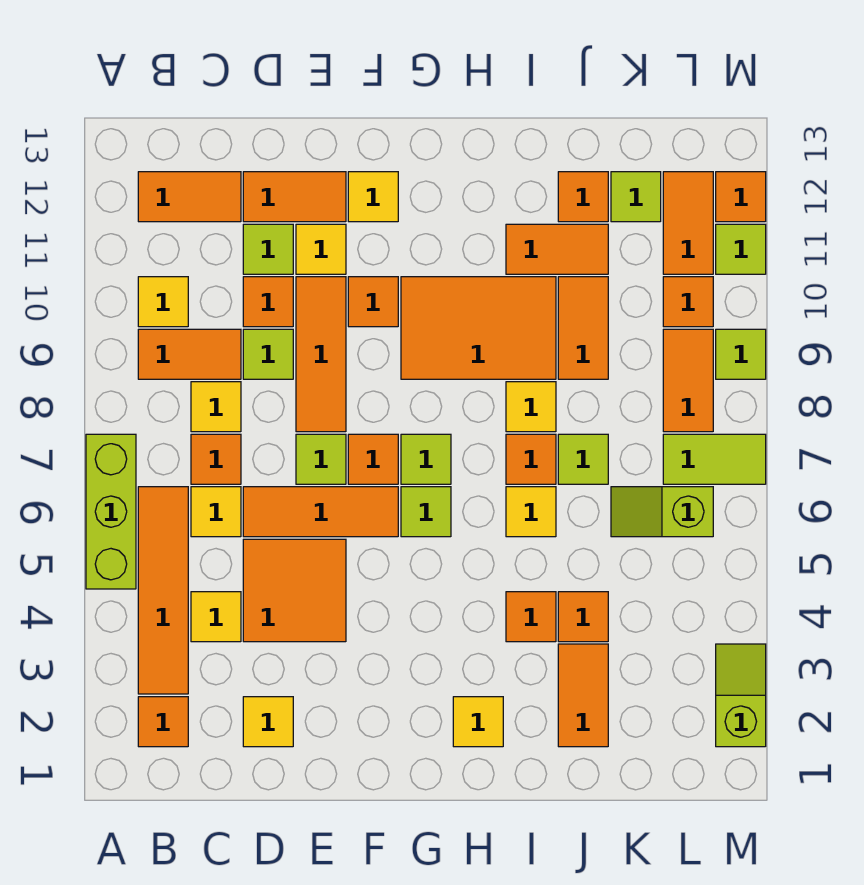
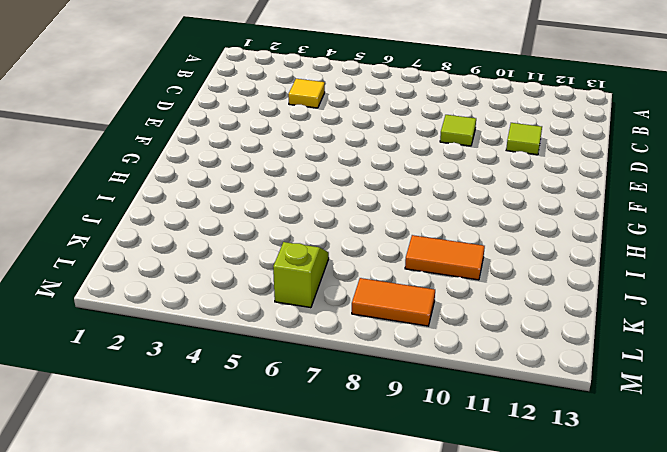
none -> lime brick A5:A7 level 1
none -> orange tile B2 level 1
none -> orange tile B3:B6 level 1
none -> orange tile B9:C9 level 1

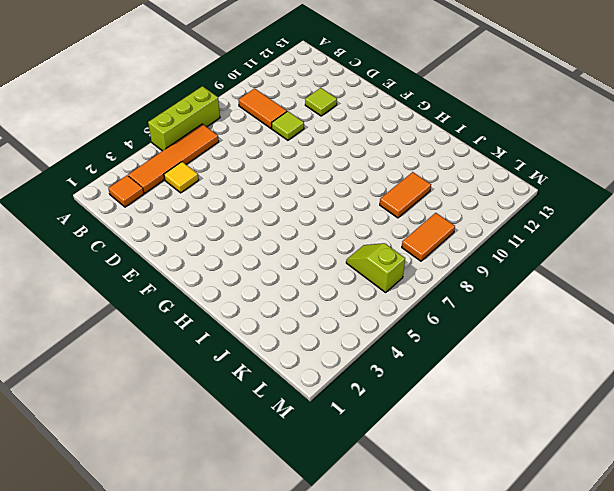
none -> yellow tile B10 level 1
none -> orange tile B12:C12 level 1
none -> yellow tile C6 level 1
none -> orange tile C7 level 1

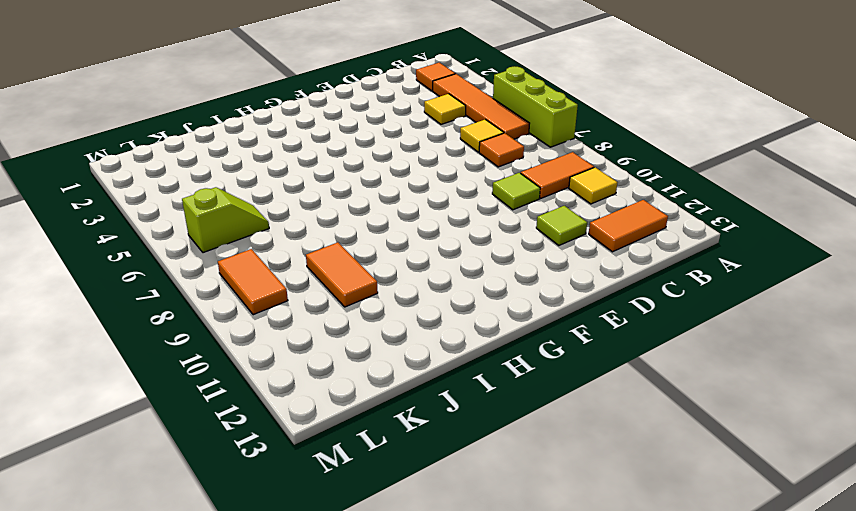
none -> yellow tile C8 level 1
none -> yellow tile D2 level 1
none -> orange tile D4:E5 level 1
none -> orange tile D6:F6 level 1

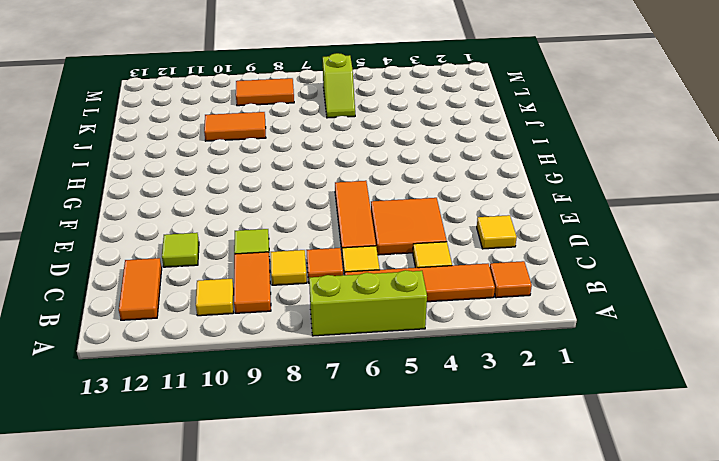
none -> orange tile D10 level 1
none -> orange tile D12:E12 level 1
none -> lime tile E7 level 1
none -> orange tile E8:E10 level 1

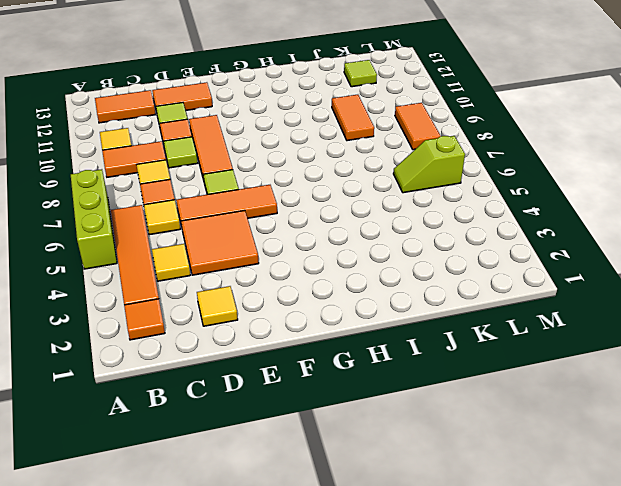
none -> yellow tile E11 level 1
none -> orange tile F7 level 1
none -> orange tile F10 level 1
none -> yellow tile F12 level 1

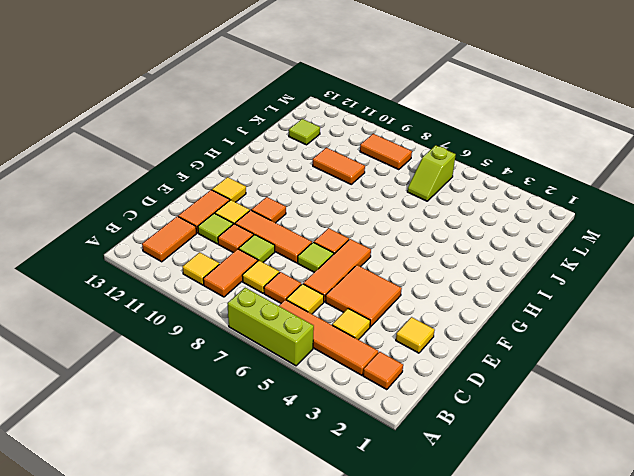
none -> lime tile G6 level 1
none -> lime tile G7 level 1
none -> orange tile G9:I10 level 1
none -> yellow tile H2 level 1

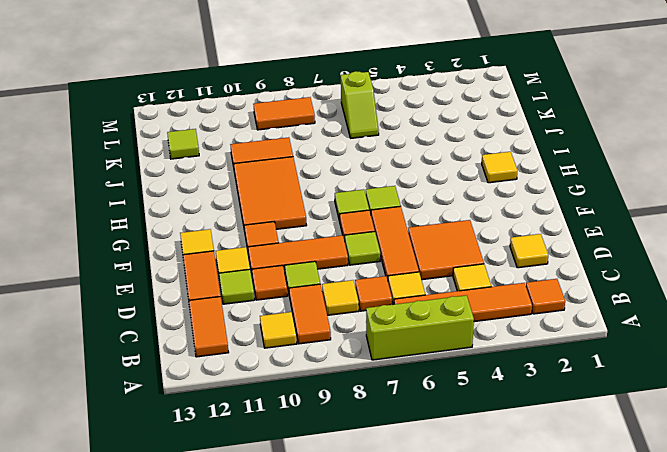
none -> orange tile I4 level 1
none -> yellow tile I6 level 1
none -> orange tile I7 level 1
none -> yellow tile I8 level 1

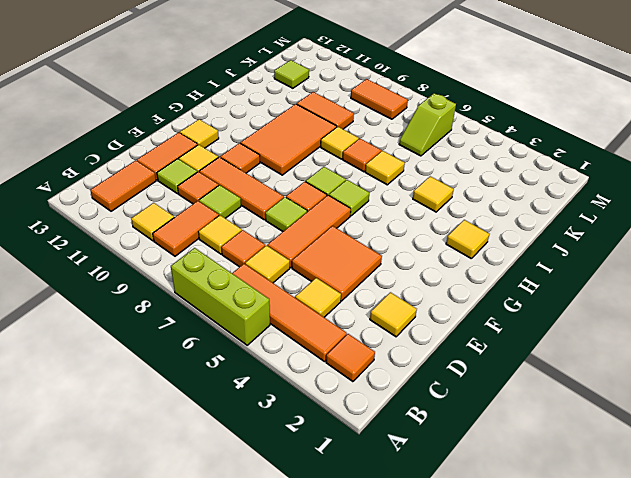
yellow tile I4 level 1 -> orange tile I4 level 1
none -> orange tile I11:J11 level 1
none -> orange tile J2:J3 level 1
none -> orange tile J4 level 1
none -> lime tile J7 level 1

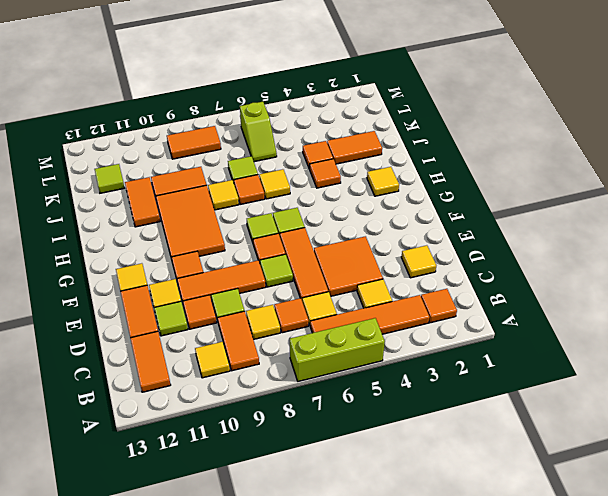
none -> orange tile J12 level 1
none -> lime tile L7:M7 level 1
none -> orange tile L10 level 1
none -> orange tile L11:L12 level 1

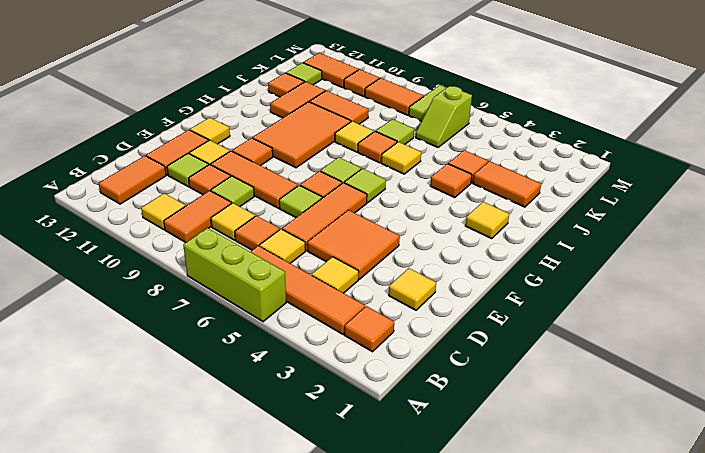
none -> lime slope M2:M3 level 1 top 2
none -> lime tile M9 level 1
none -> lime tile M11 level 1
none -> orange tile M12 level 1

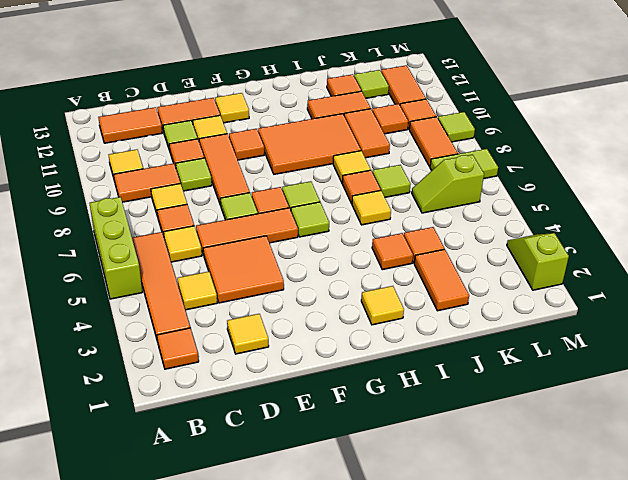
orange tile K10 level 1 -> orange tile M12 level 1
none -> lime tile M11 level 1

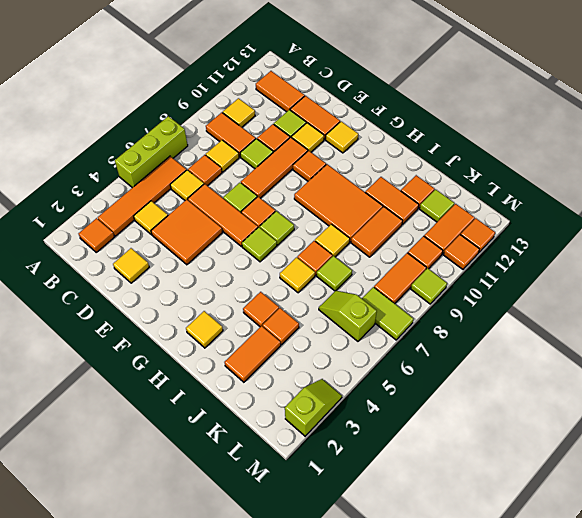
orange tile M11 level 1 -> lime tile M11 level 1

